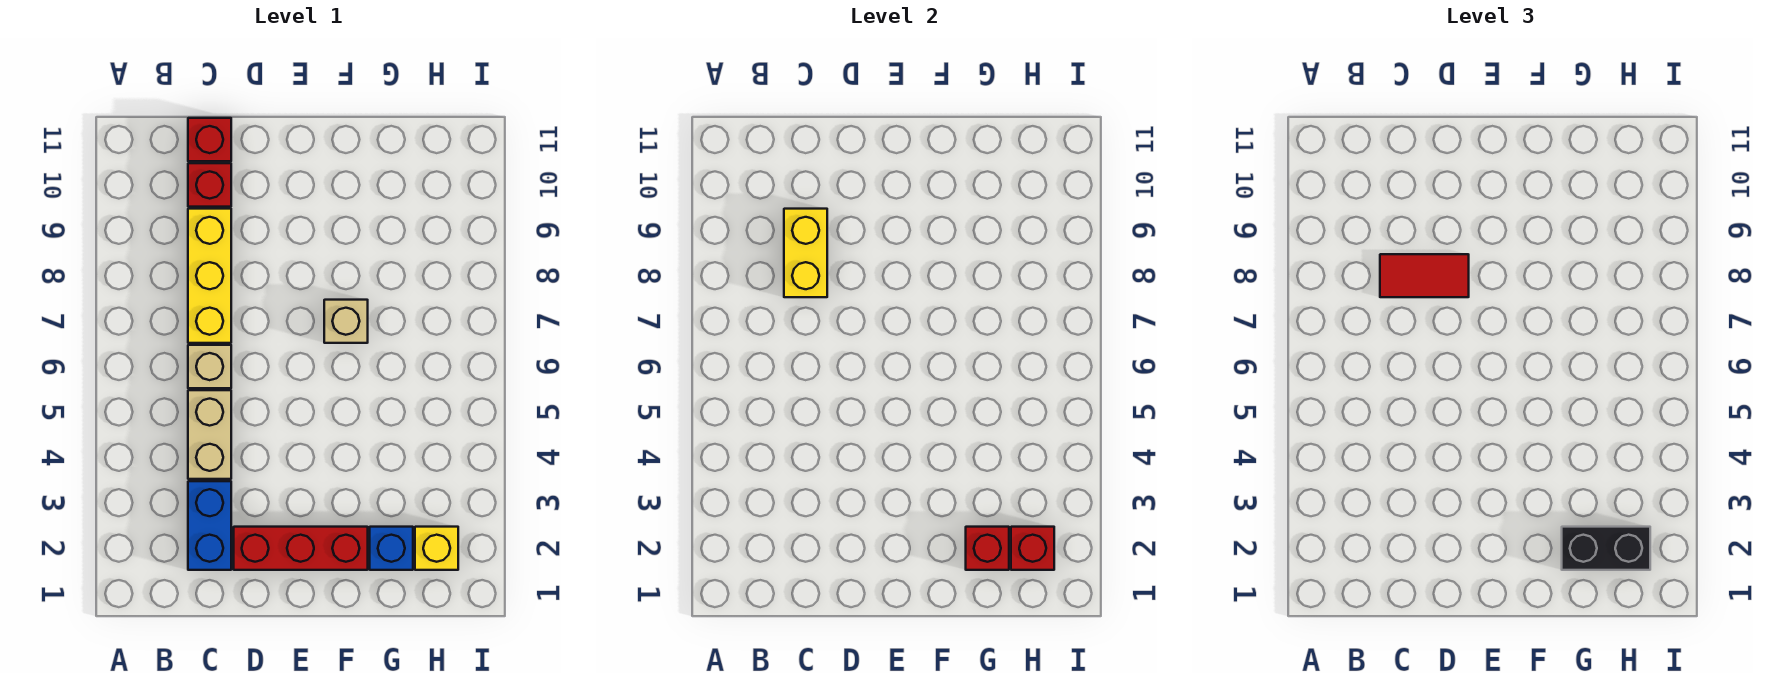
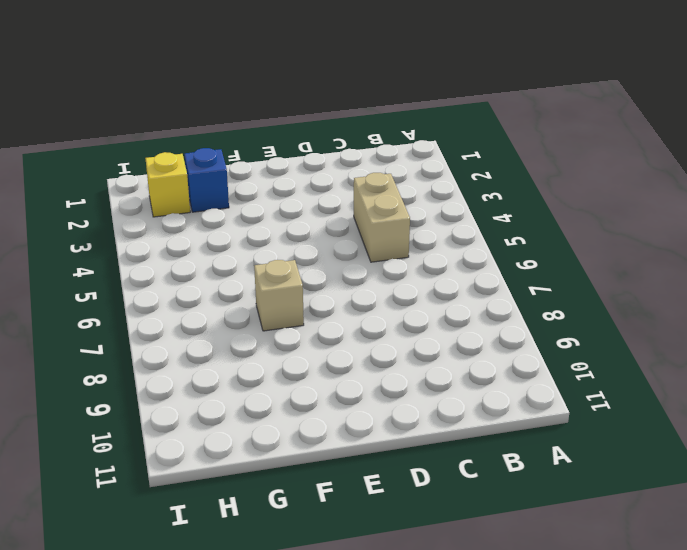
none -> blue brick C2:C3 level 1
none -> tan brick C6 level 1
none -> yellow brick C7:C9 level 1

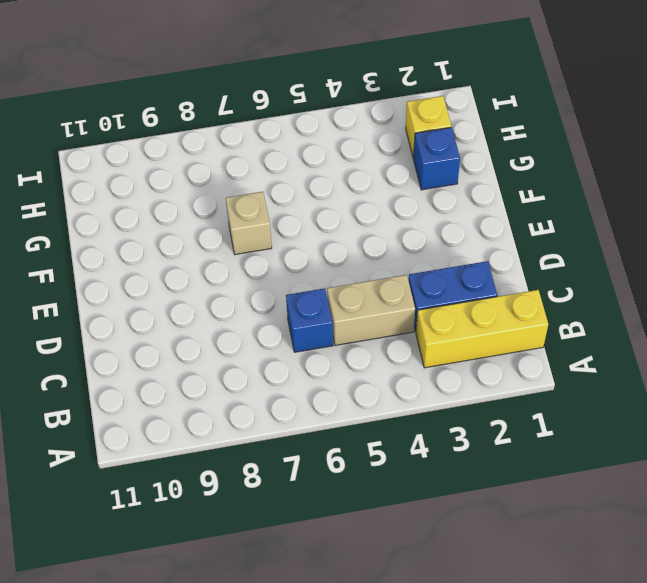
yellow brick B1:B3 level 1 -> yellow brick C7:C9 level 1
blue brick C6 level 1 -> tan brick C6 level 1
none -> red brick C10 level 1
none -> red brick C11 level 1
none -> red brick D2:F2 level 1

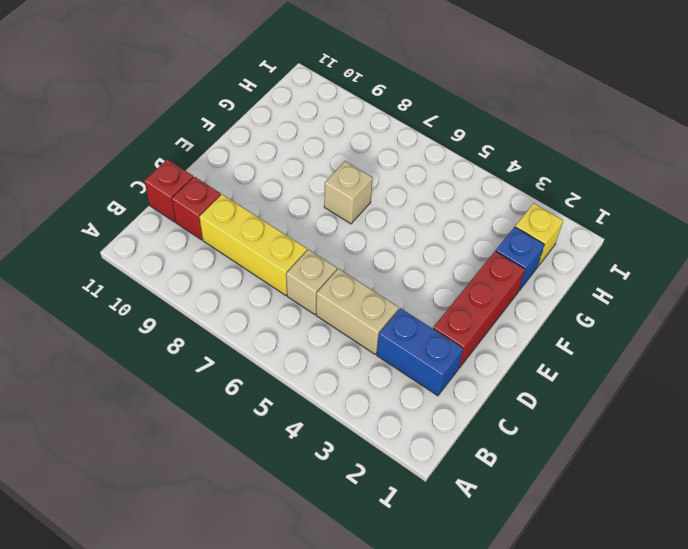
none -> yellow brick C8:C9 level 2
none -> red brick G2 level 2
none -> red brick H2 level 2

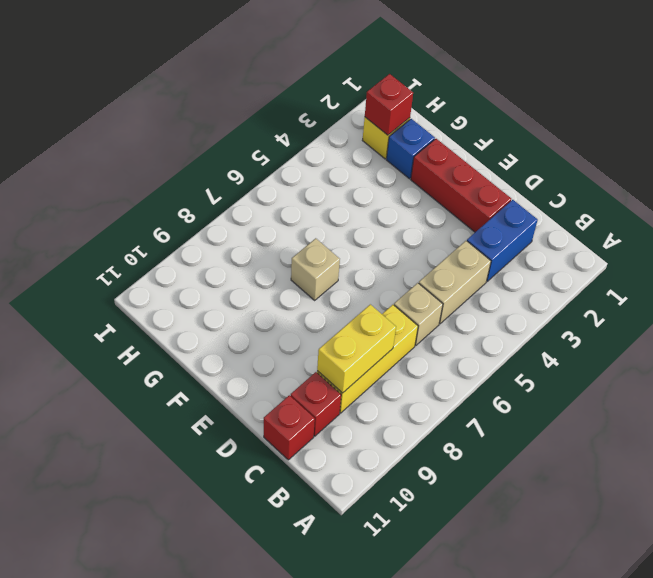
none -> red brick G2 level 2
none -> red tile C8:D8 level 3
none -> black brick G2:H2 level 3

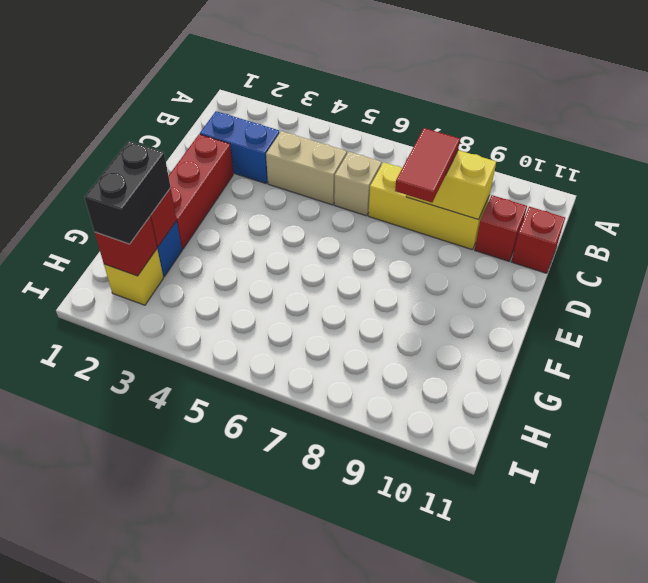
none -> tan brick F7 level 1

